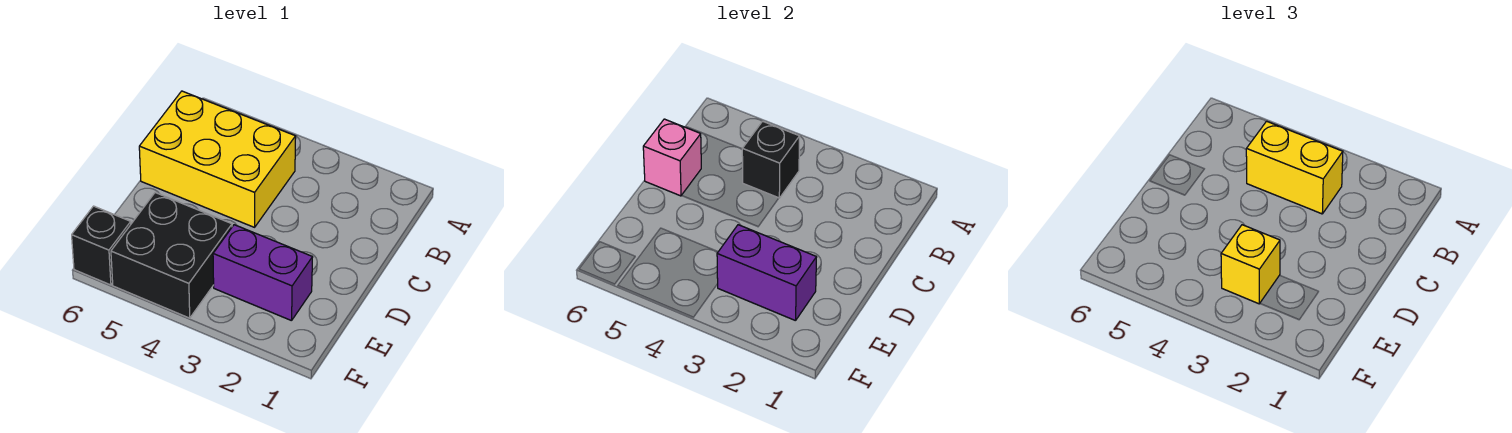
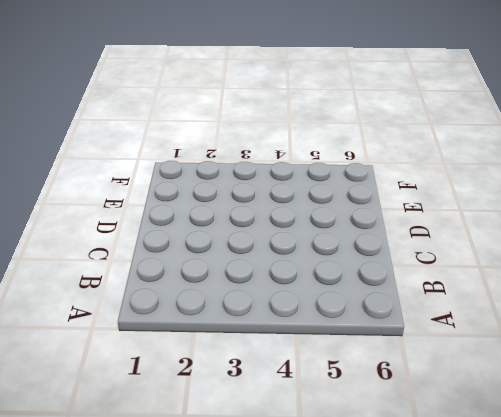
none -> yellow brick B4:C6 level 1
none -> purple brick E2:E3 level 1

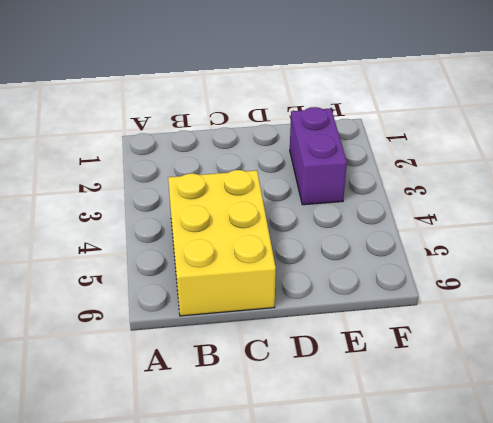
none -> black brick E4:F5 level 1
none -> black brick F6 level 1

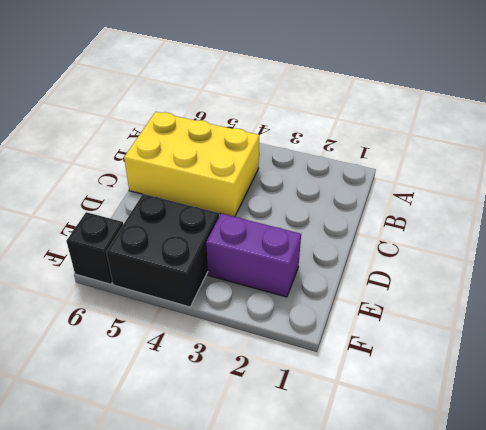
none -> black brick B4 level 2
none -> pink brick C6 level 2

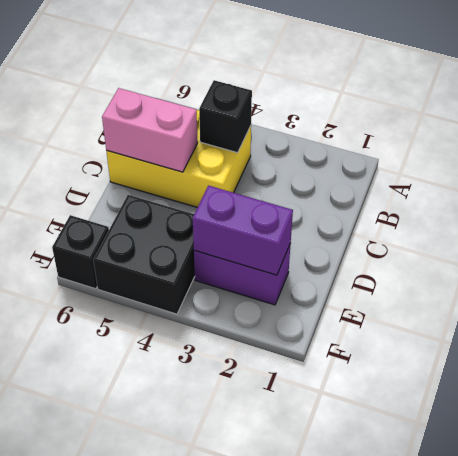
pink brick C5:C6 level 2 -> pink brick C6 level 2
none -> yellow brick B3:B4 level 3
none -> yellow brick E3 level 3

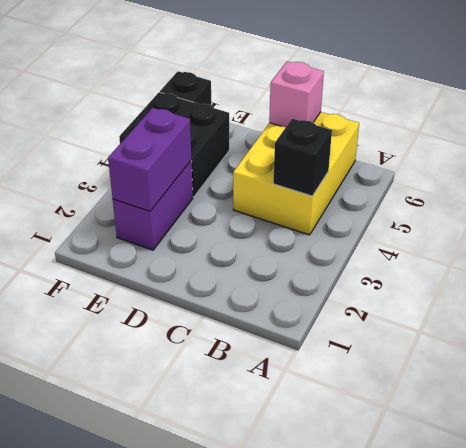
none -> yellow brick B3:B4 level 3
none -> yellow brick E3 level 3

